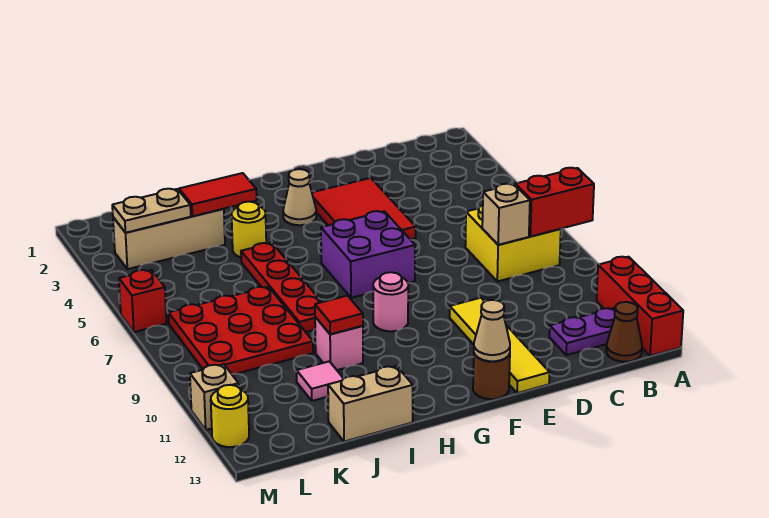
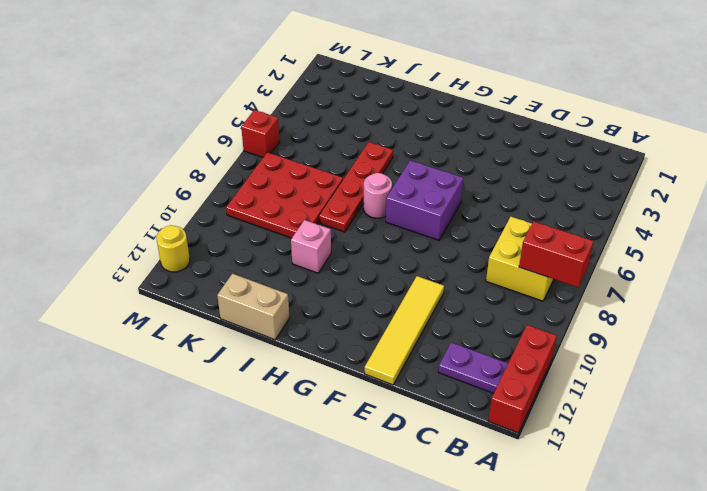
pink round brick H7 level 1 -> pink round brick G9 level 1
none -> brown cone B13 level 1
none -> red tile E3:F5 level 1
none -> brown round brick F13 level 1

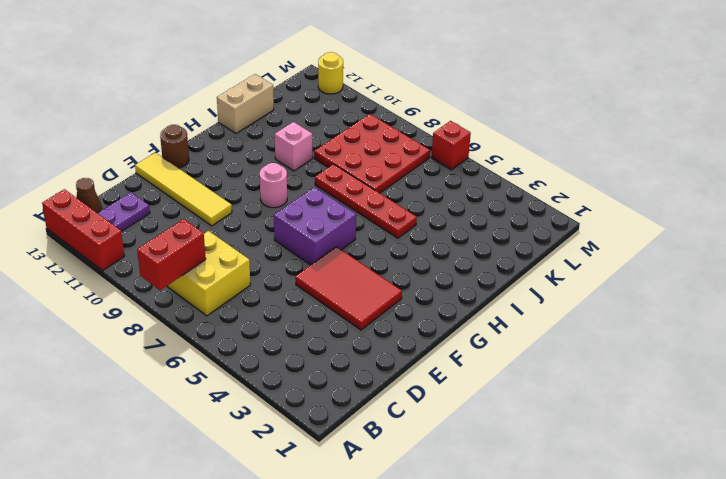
none -> tan cone G3 level 1
none -> yellow round brick I4 level 1
none -> tan brick J3:L3 level 1

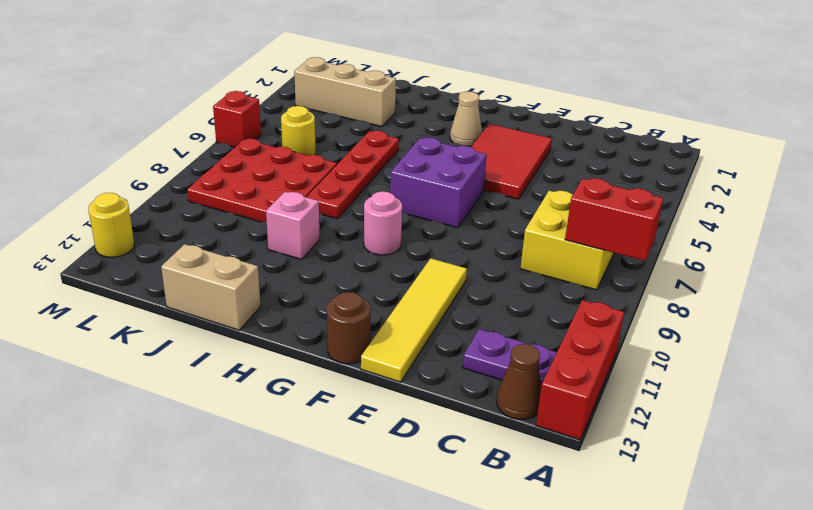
yellow round brick K6 level 1 -> yellow round brick I4 level 1
none -> pink tile J11 level 1
none -> tan brick M11 level 1
none -> tan brick C8 level 2

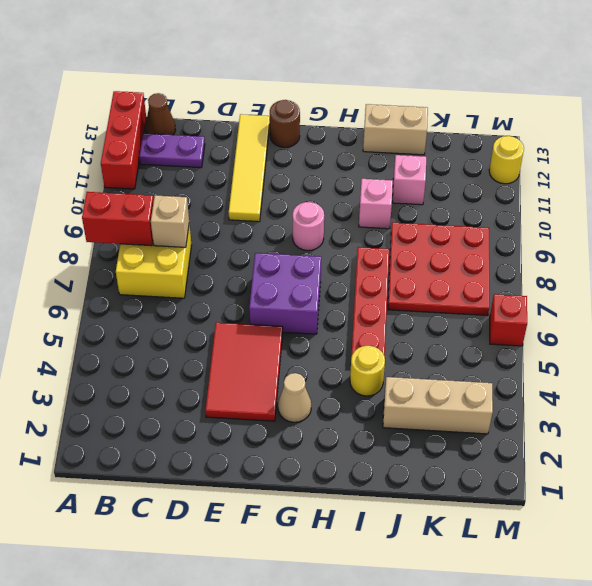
pink brick J11 level 1 -> pink tile J11 level 1
none -> tan brick M11 level 1
none -> tan cone F13 level 2
none -> red tile I3:J3 level 2

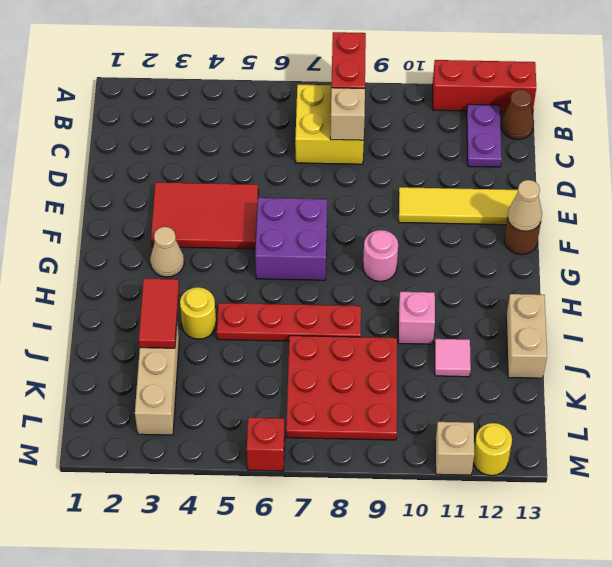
none -> red tile I10 level 2
none -> tan plate K3:L3 level 2

